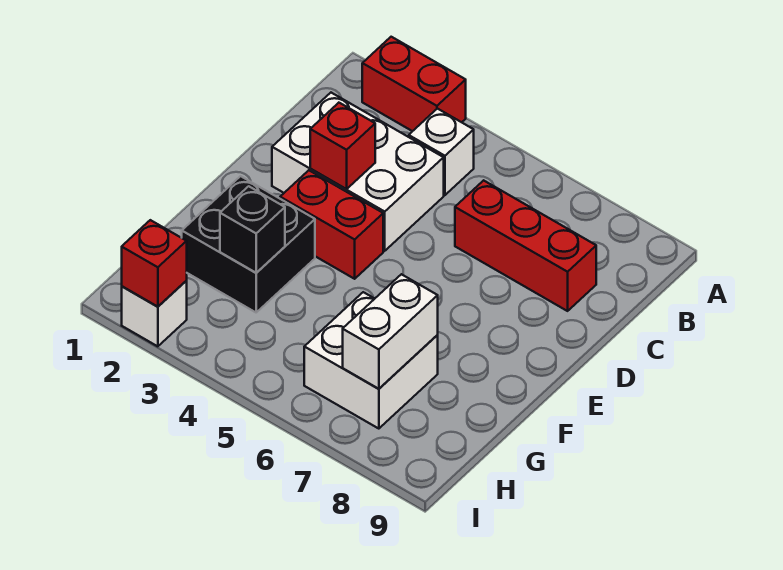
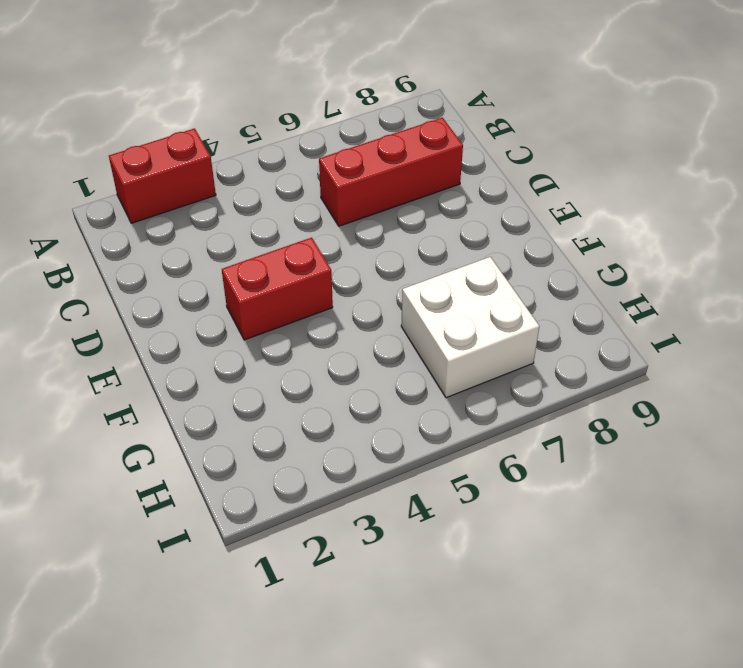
none -> white brick B4 level 1
none -> white brick C2:D4 level 1
none -> black brick F2:G3 level 1

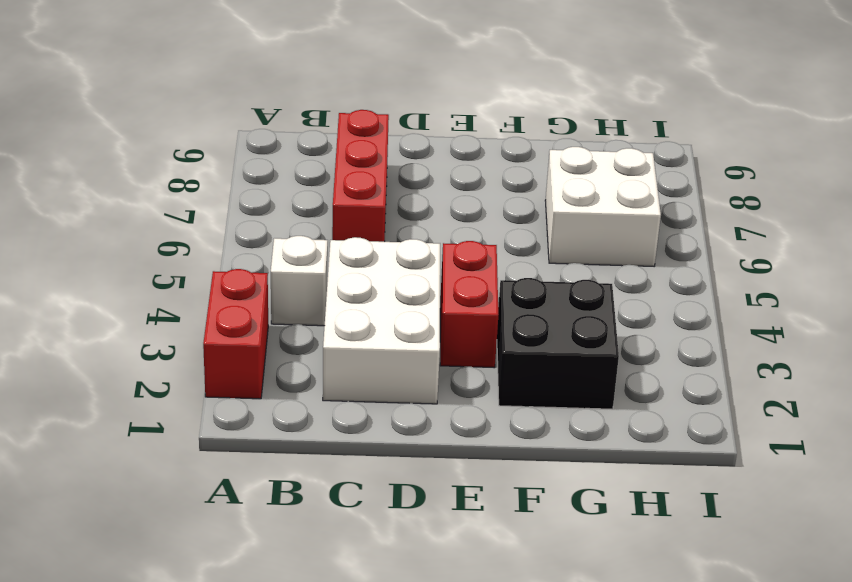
none -> white brick I2 level 1
none -> red brick D3 level 2
none -> black brick G3 level 2

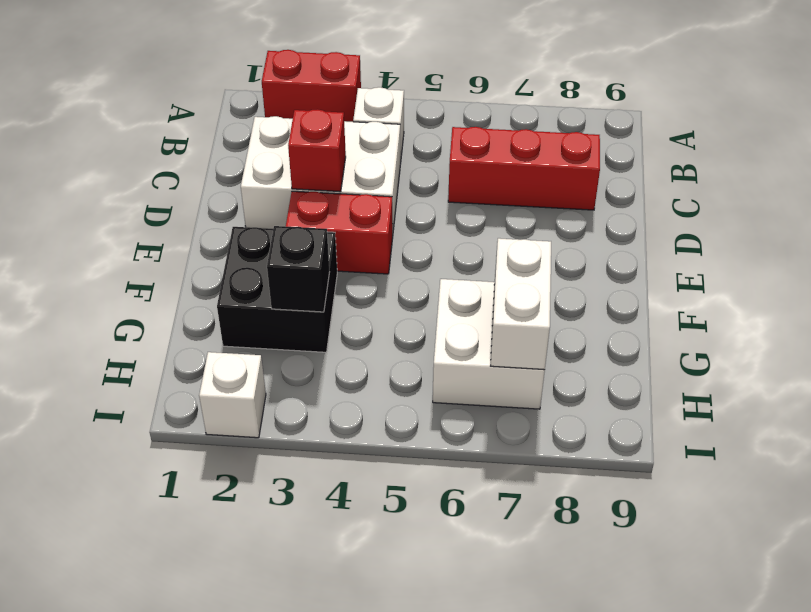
none -> red brick I2 level 2

